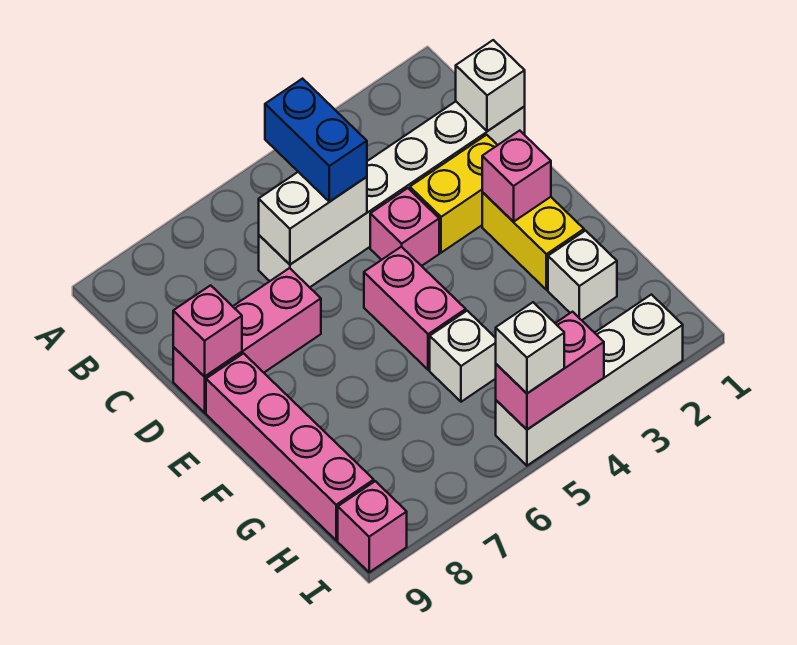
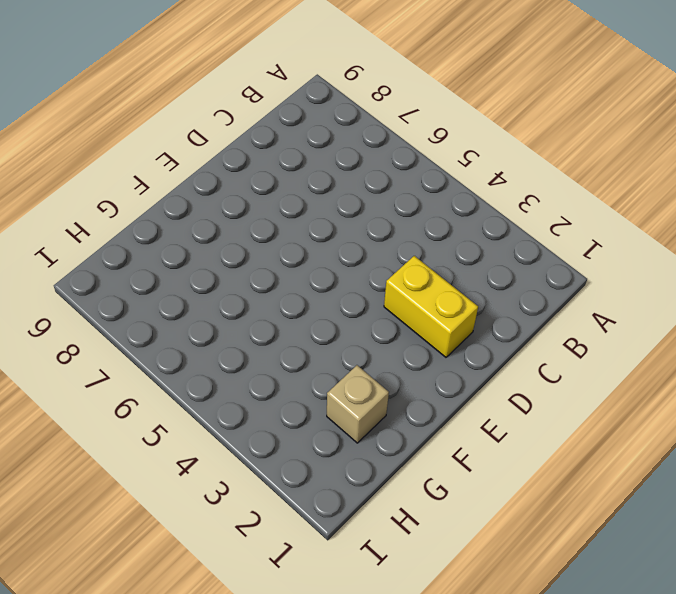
tan brick G2 level 1 -> white brick G2 level 1
none -> white brick C1:C6 level 1
none -> pink brick D4 level 1
none -> pink brick D7:D9 level 1

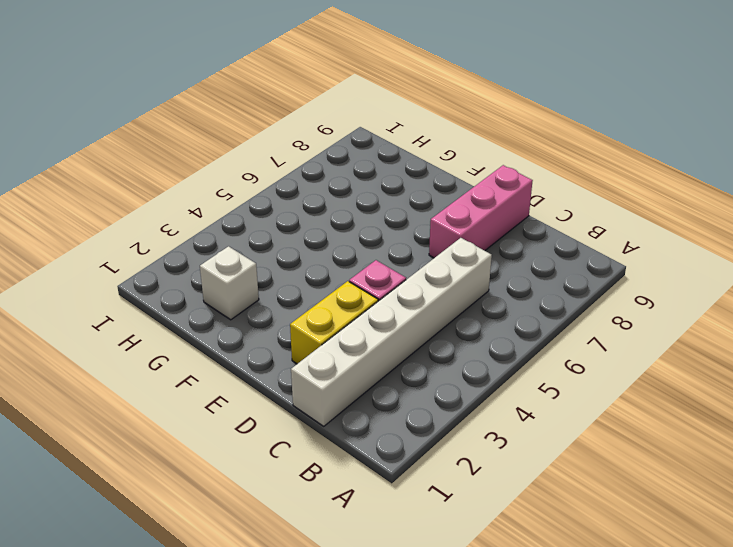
none -> yellow brick E2:F2 level 1
none -> pink brick E5:F5 level 1
none -> pink brick E9:H9 level 1

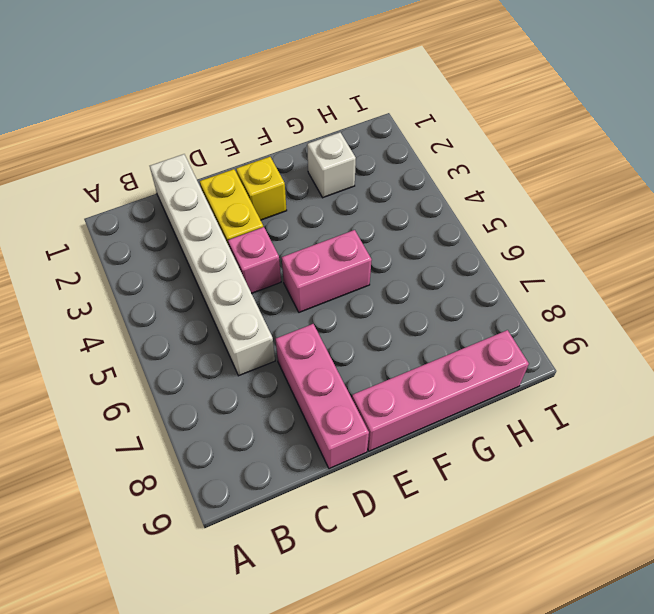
yellow brick E2 level 1 -> yellow brick E2:F2 level 1
none -> white brick G5 level 1
none -> white brick I2:I5 level 1
none -> pink brick I9 level 1

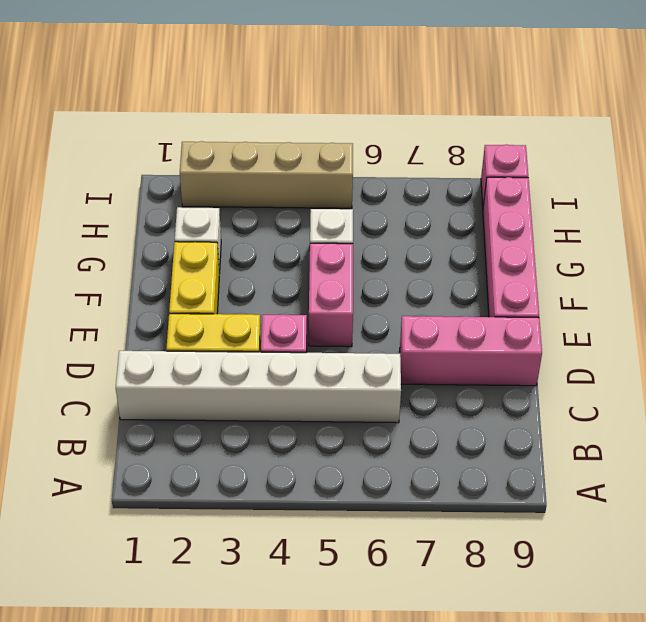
tan brick I2:I5 level 1 -> white brick I2:I5 level 1
none -> white brick C1 level 2
none -> white brick C5:C6 level 2
none -> pink brick D9 level 2

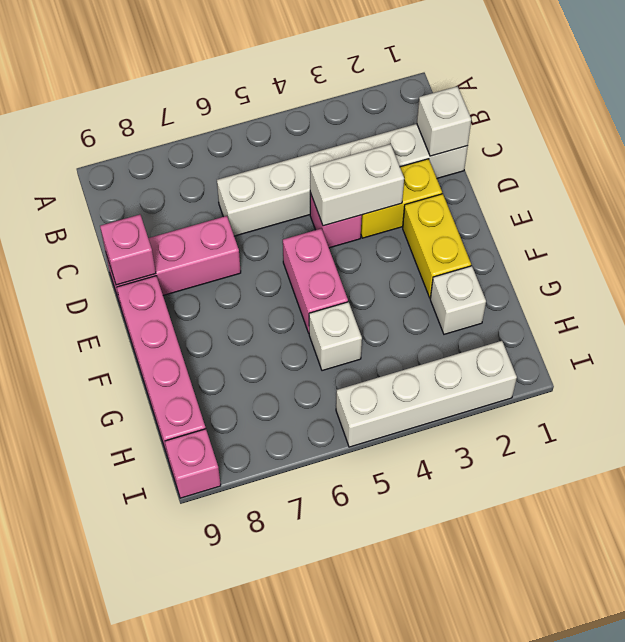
white brick D3:D4 level 2 -> white brick C5:C6 level 2
none -> pink brick E2 level 2
none -> pink brick I4:I5 level 2
none -> blue brick B5:C5 level 3

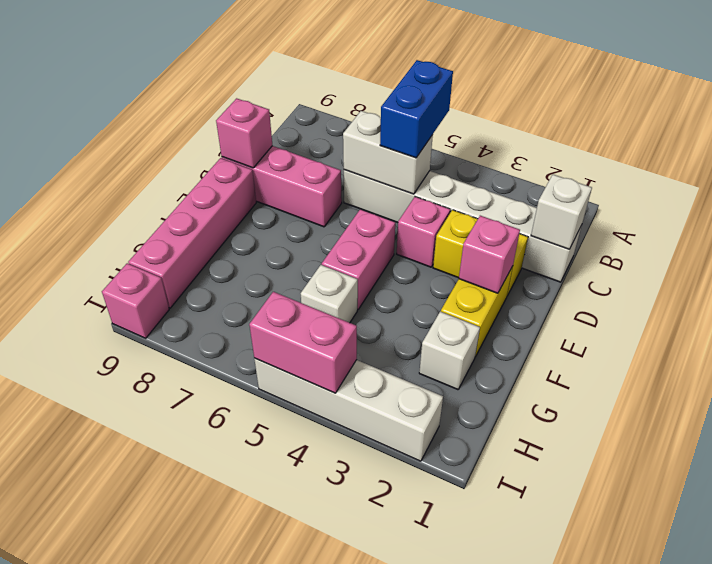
none -> white brick I5 level 3

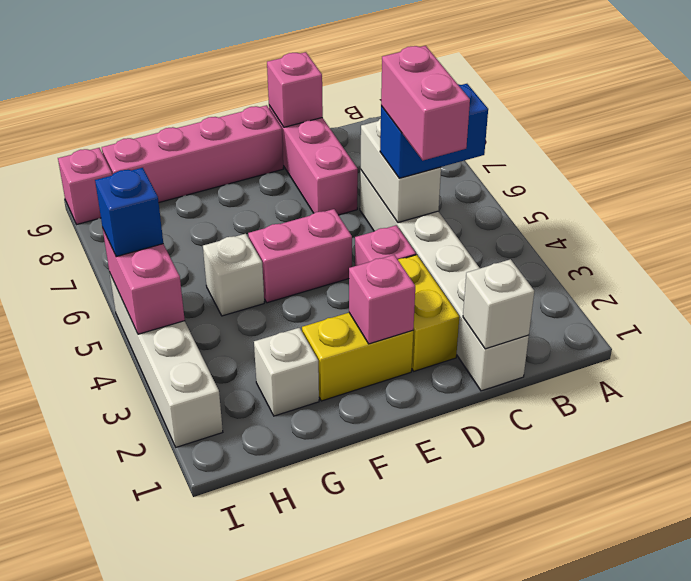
pink brick C4:C5 level 4 -> none
blue brick I5 level 3 -> white brick I5 level 3

